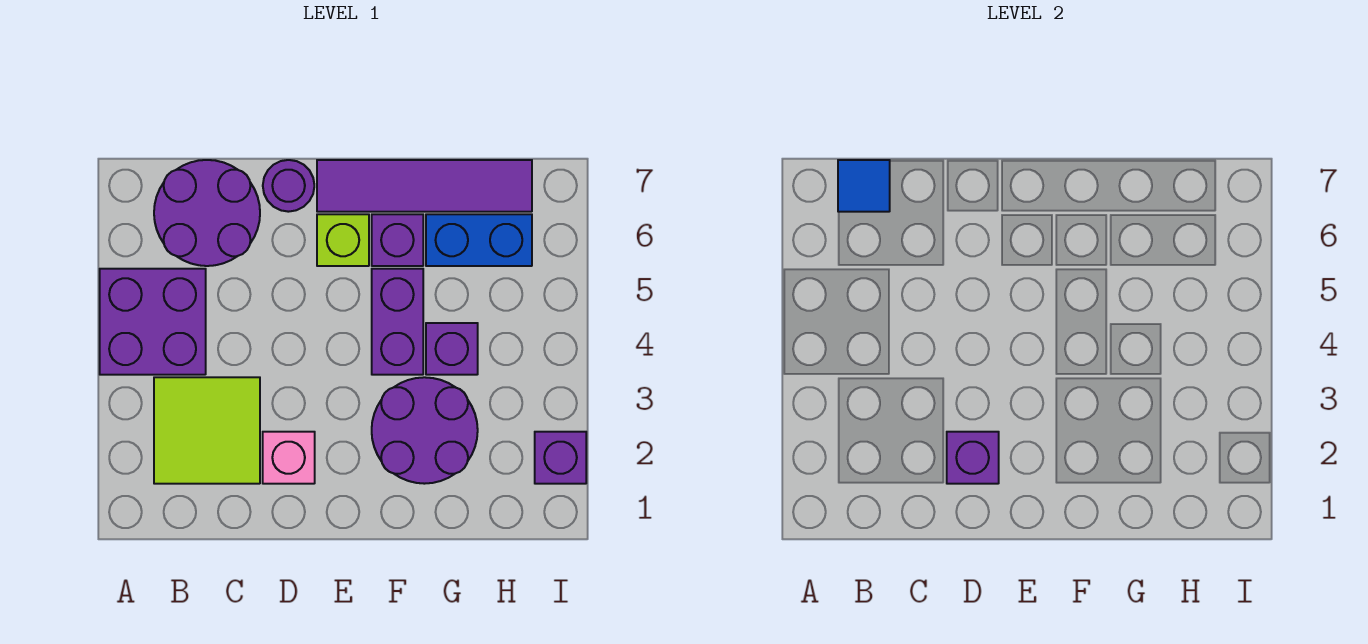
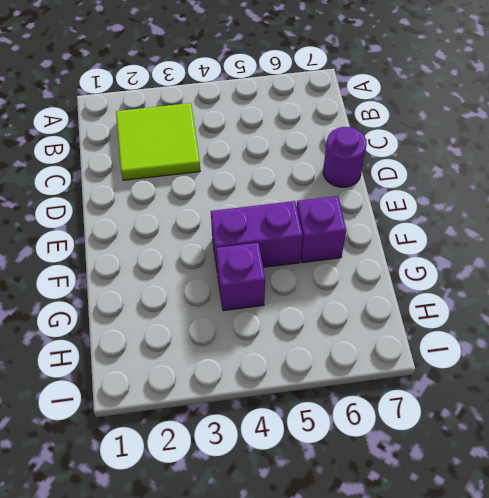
none -> purple brick A4:B5 level 1
none -> purple round brick B6:C7 level 1
none -> pink brick D2 level 1

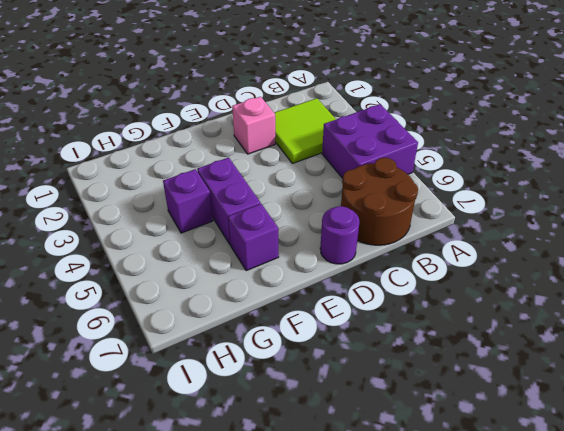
brown round brick B6:C7 level 1 -> purple round brick B6:C7 level 1
none -> lime brick E6 level 1
none -> purple tile E7:H7 level 1
none -> purple round brick F2:G3 level 1

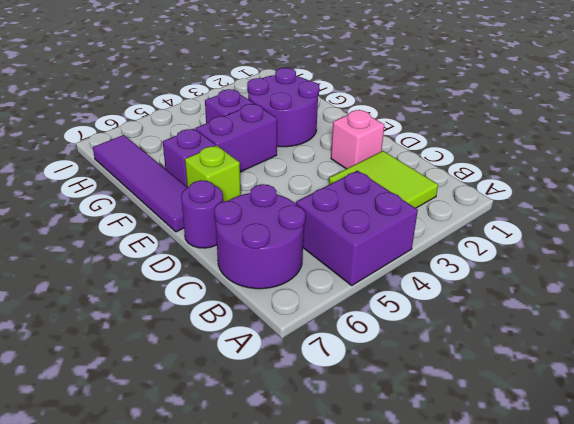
none -> blue brick G6:H6 level 1
none -> purple brick I2 level 1
none -> blue tile B7 level 2

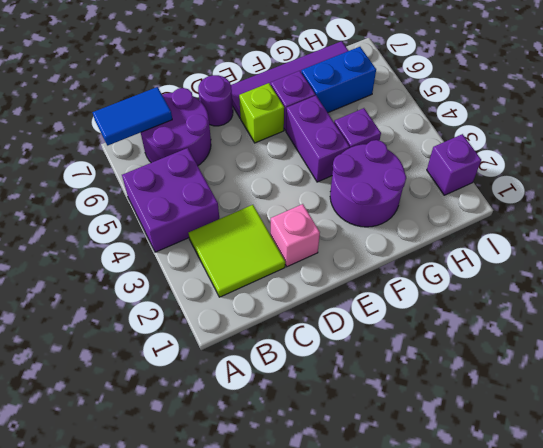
blue tile A7:B7 level 2 -> blue tile B7 level 2
none -> purple brick D2 level 2

